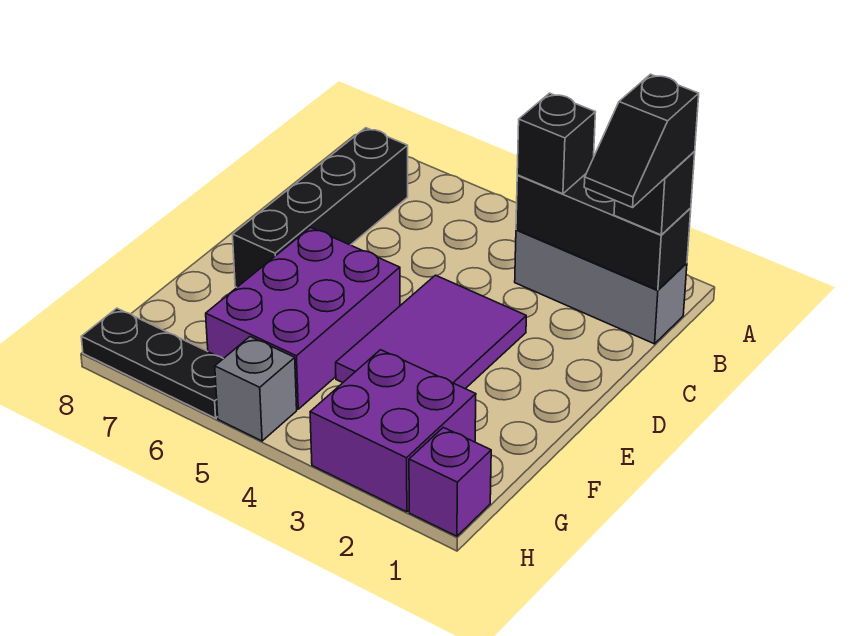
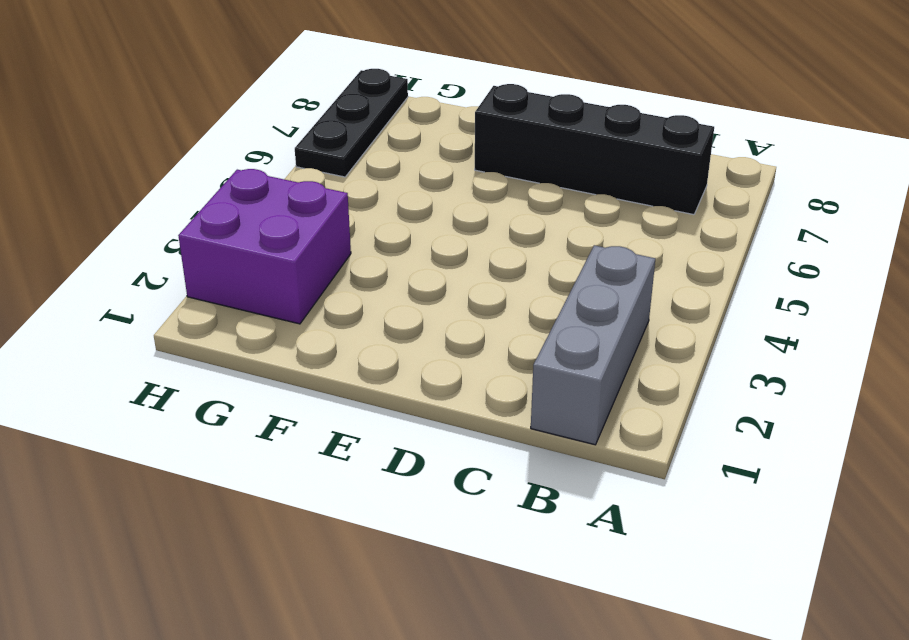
none -> purple tile D3:F4 level 1
none -> purple brick E5:G6 level 1
none -> purple brick H1 level 1

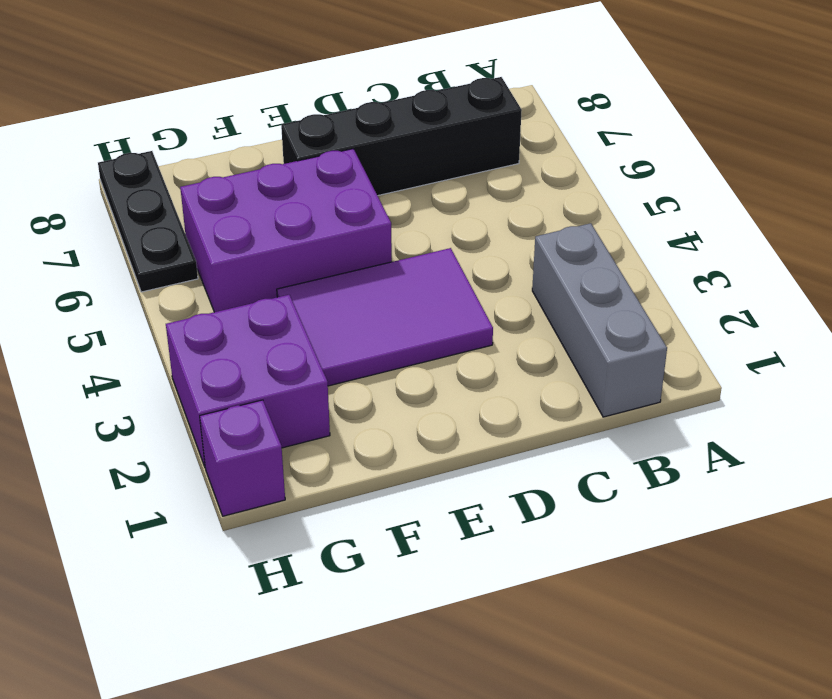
none -> grey brick H5 level 1
none -> black brick B1:B3 level 2
none -> black brick B1 level 3

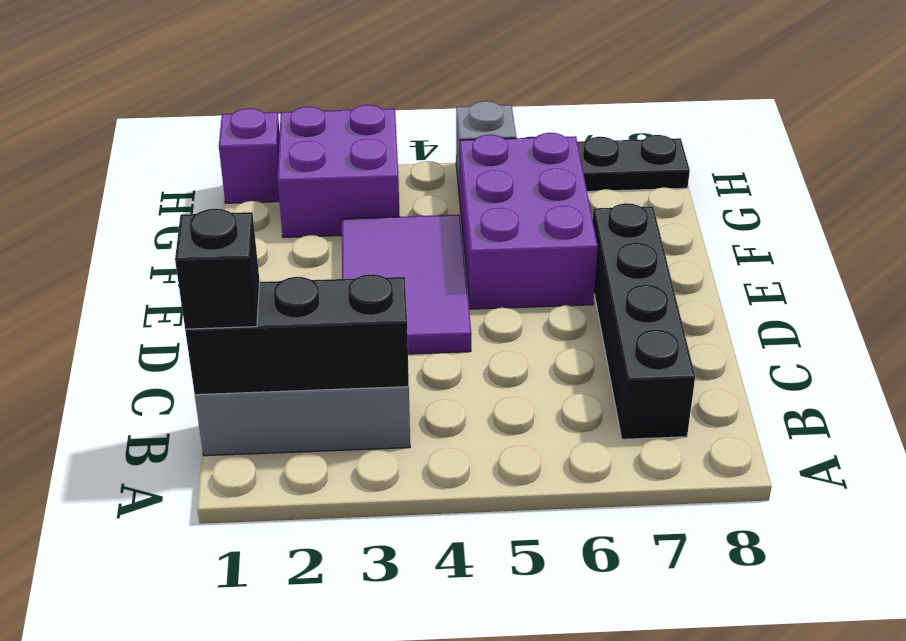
none -> black brick B3 level 3
none -> black slope B1:C1 level 4 top B

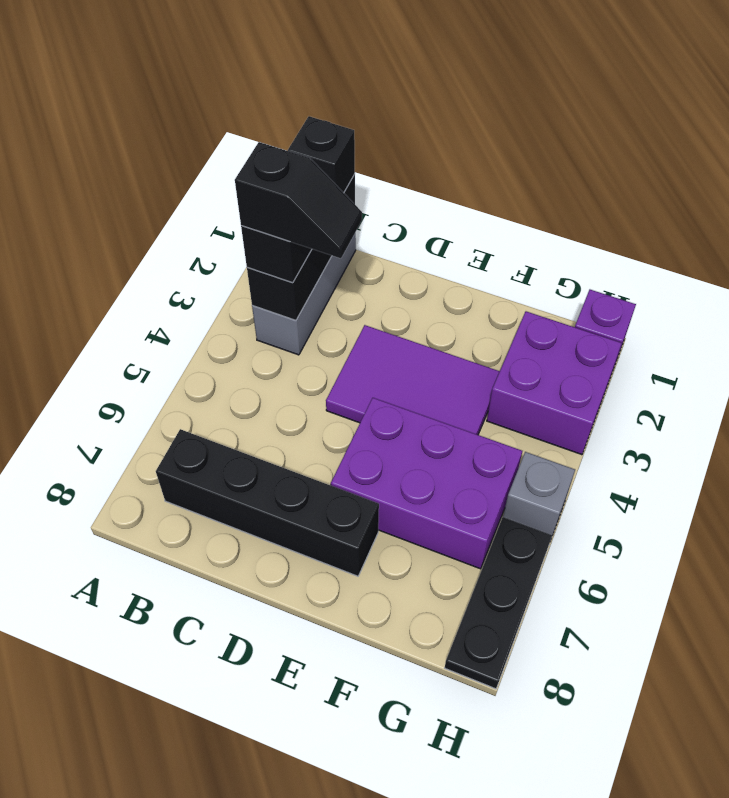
black slope B3:C3 level 4 top B -> black slope B1:C1 level 4 top B

